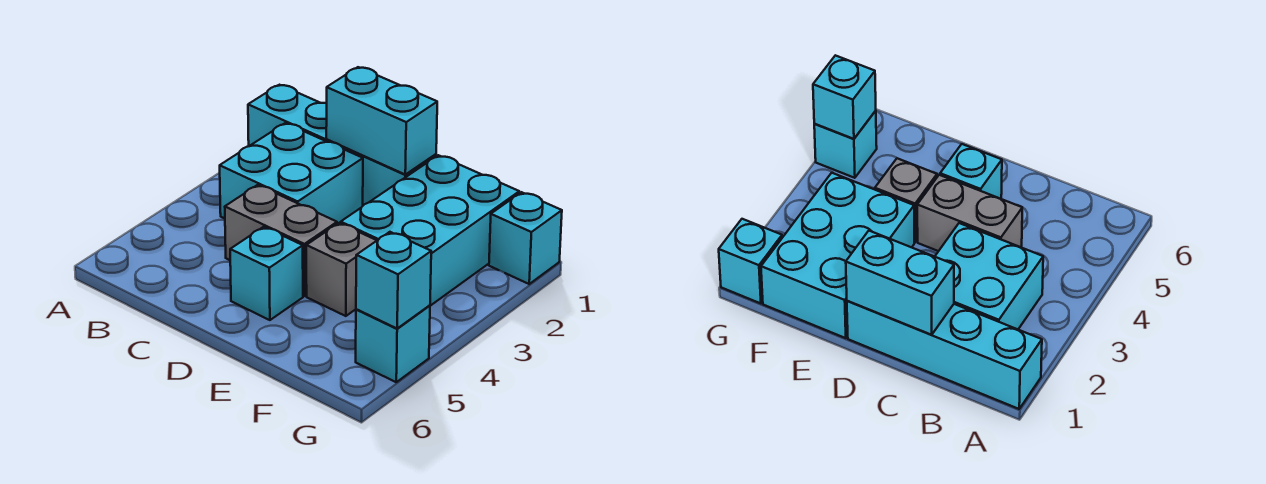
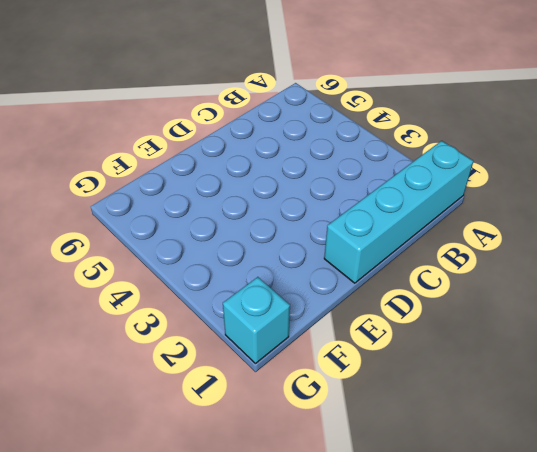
none -> cyan brick B2:C3 level 1
none -> grey brick C4:D4 level 1

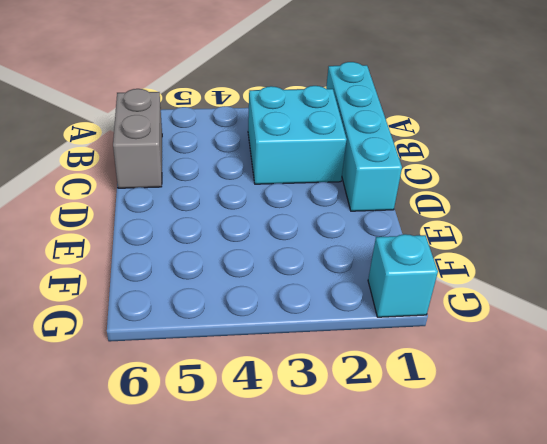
grey brick B6:C6 level 1 -> grey brick C4:D4 level 1
none -> cyan brick D5 level 1
none -> cyan brick E1:F3 level 1

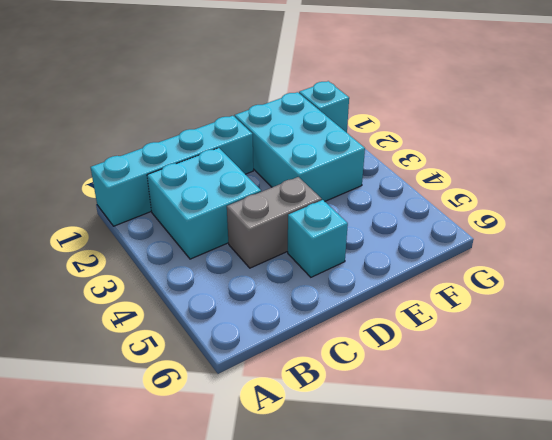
none -> grey brick E4 level 1
none -> cyan brick G5 level 1

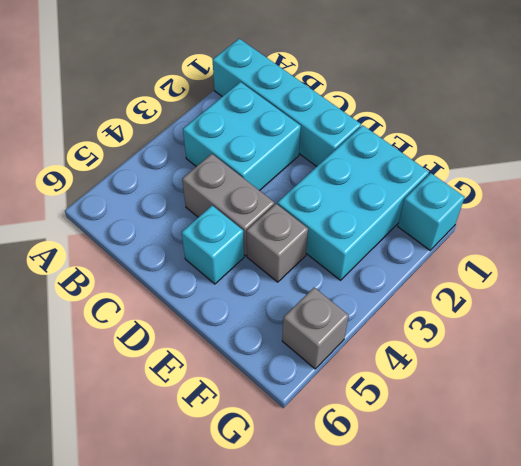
grey brick G5 level 1 -> cyan brick G5 level 1
none -> cyan brick C1:D1 level 2
none -> cyan brick G5 level 2

